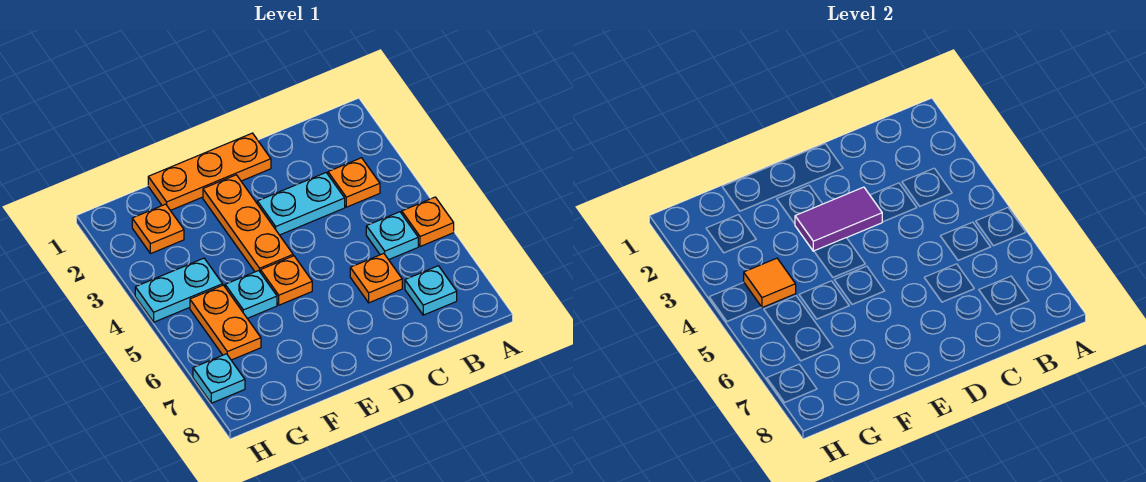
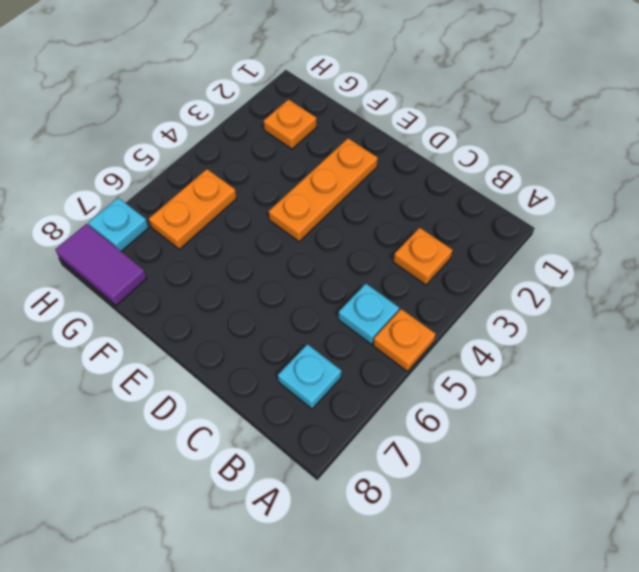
purple tile G8:H8 level 1 -> purple tile D3:E3 level 2
none -> cyan plate C3:D3 level 1
none -> orange plate C6 level 1
none -> orange plate D1:F1 level 1

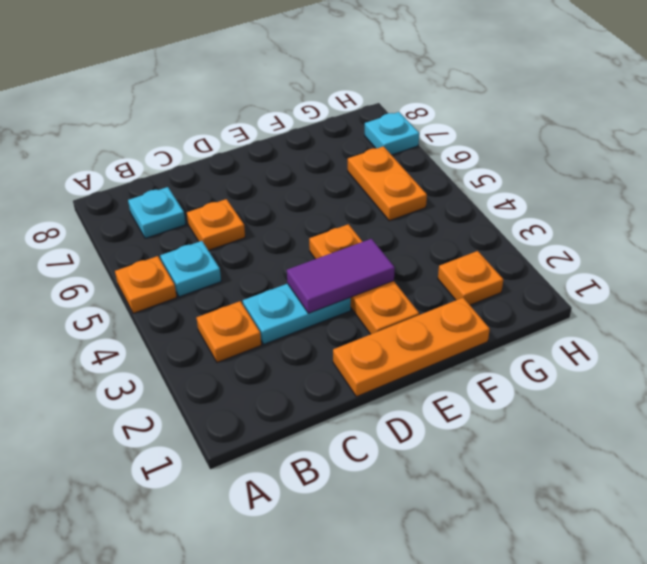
none -> orange plate E5 level 1
none -> cyan plate F5 level 1
none -> cyan plate G4:H4 level 1

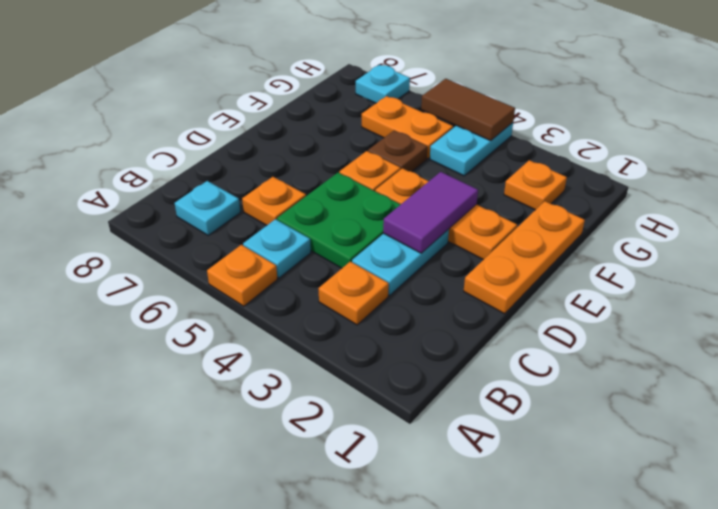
green plate C4:D5 level 1 -> none
brown plate F5 level 1 -> cyan plate F5 level 1
brown tile H4:H5 level 2 -> none
none -> orange tile G4 level 2

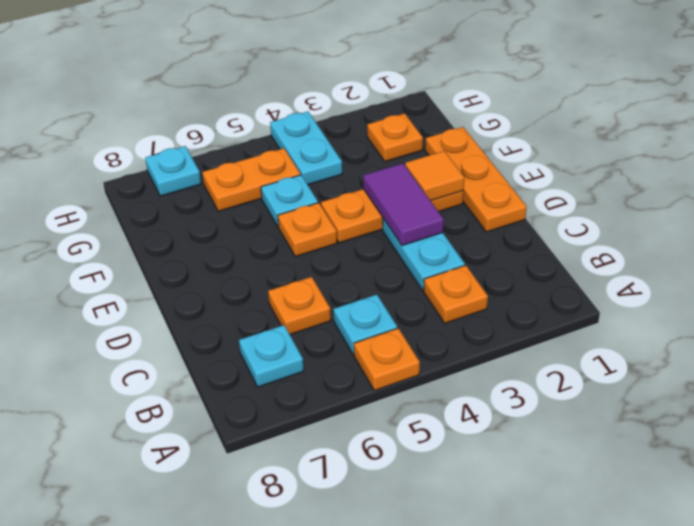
orange tile E2 level 2 -> orange tile G4 level 2

